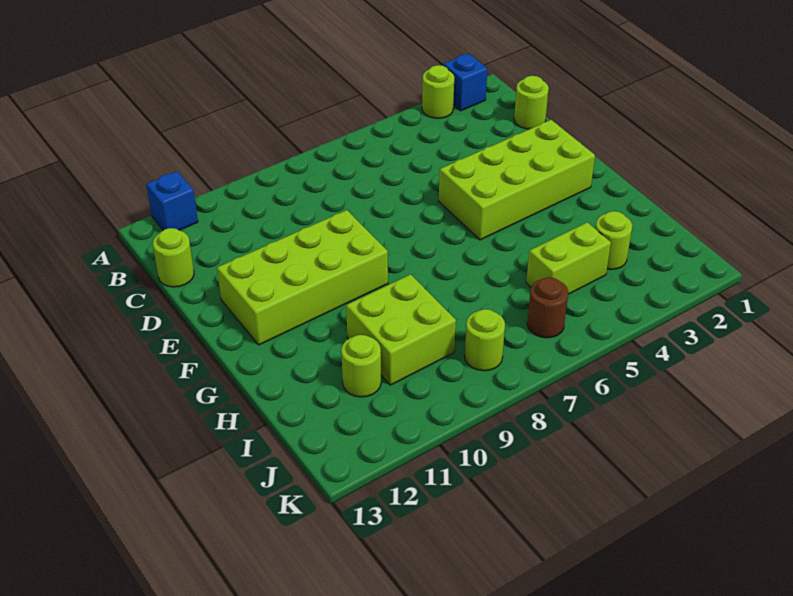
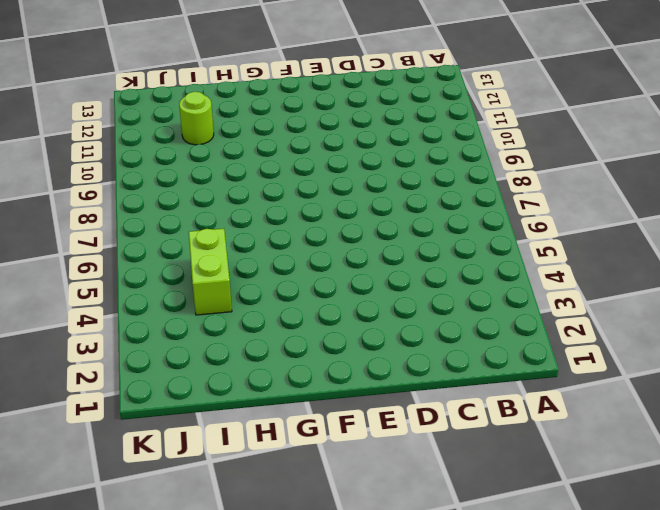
none -> blue brick A2 level 1
none -> lime round brick A3 level 1
none -> blue brick A12 level 1

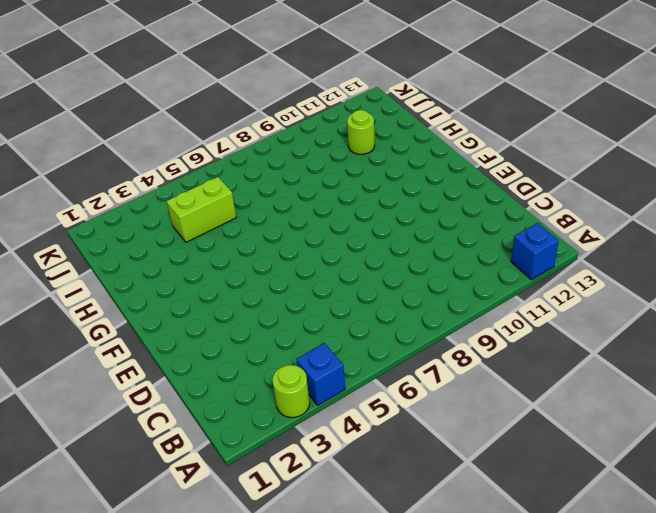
blue brick A4 level 1 -> blue brick A2 level 1
none -> lime round brick C1 level 1
none -> lime round brick C13 level 1
none -> lime brick E2:F5 level 1

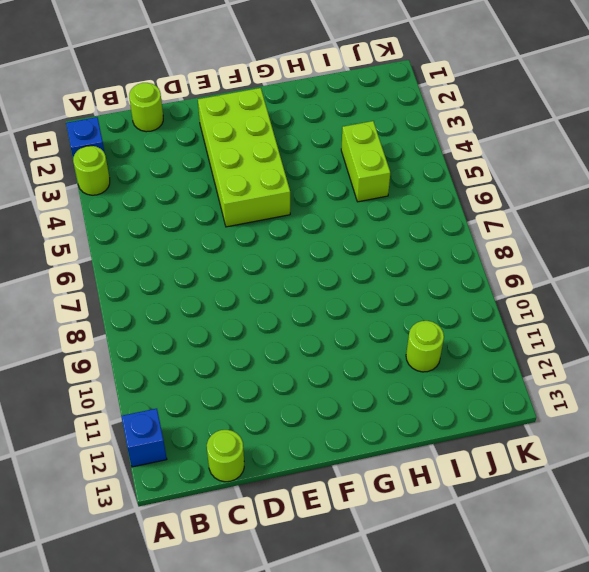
none -> lime brick E9:F12 level 1
none -> lime brick H9:I10 level 1
none -> lime round brick I3 level 1

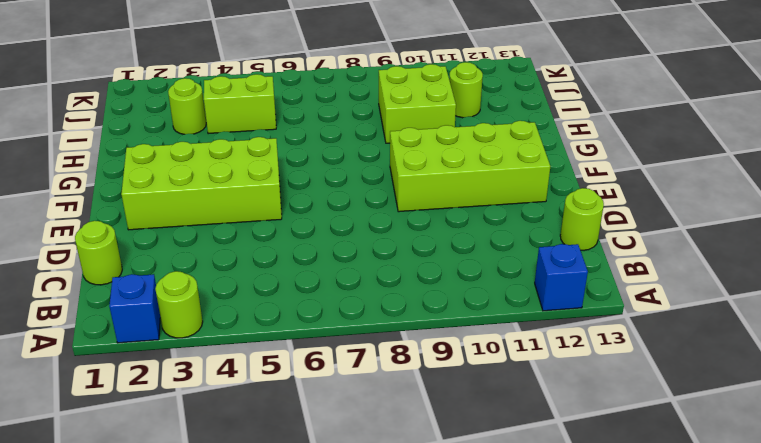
none -> brown round brick J6 level 1
none -> lime round brick J8 level 1

